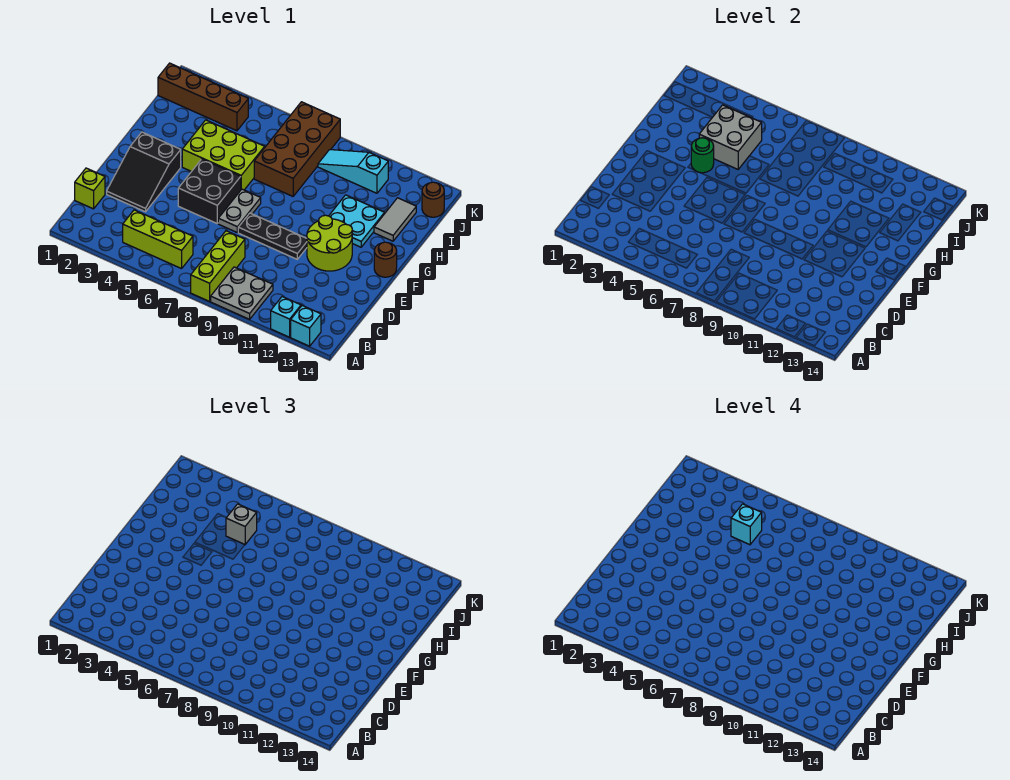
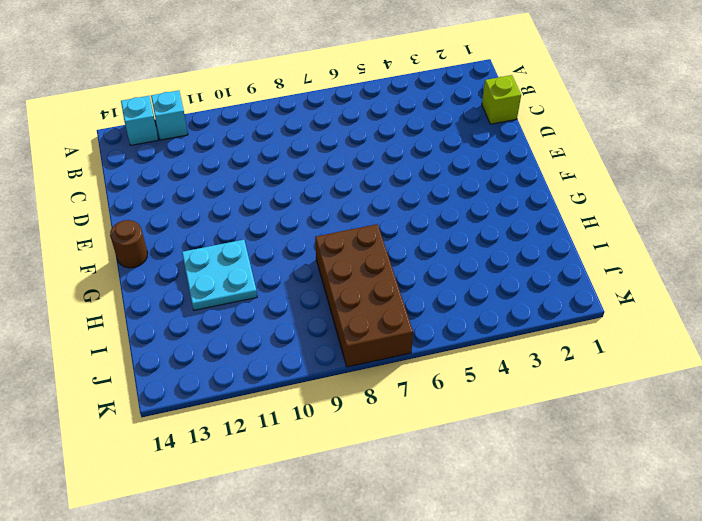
none -> lime brick A8:C8 level 1
none -> grey plate A9:B10 level 1
none -> lime brick B4:B6 level 1

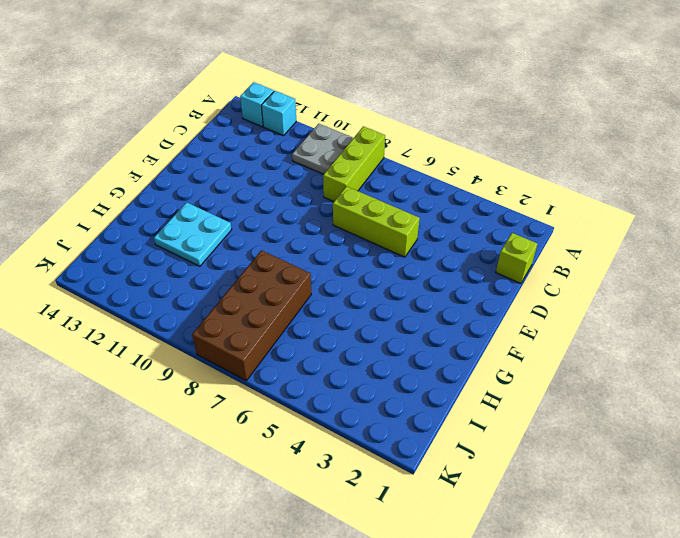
lime brick D5:D7 level 1 -> lime brick B4:B6 level 1
none -> black slope D2:F3 level 1 top F
none -> black brick E5:F6 level 1
none -> grey plate E7:F7 level 1

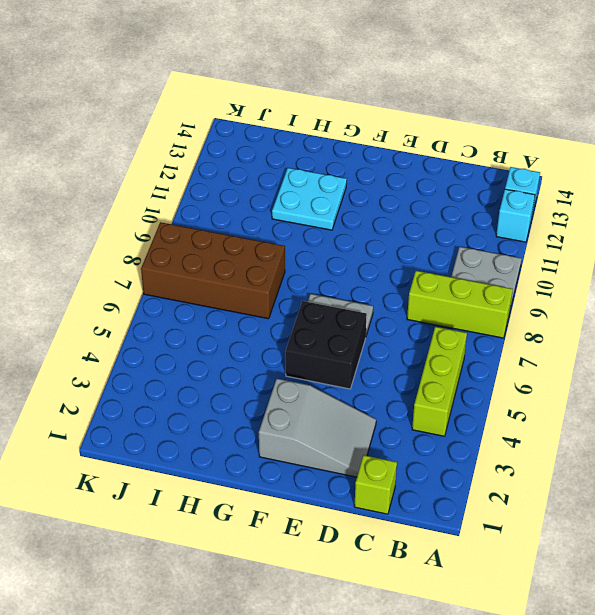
grey slope D2:F3 level 1 top F -> black slope D2:F3 level 1 top F
none -> black plate E8:E10 level 1
none -> lime round brick E11:F12 level 1
none -> brown round brick F14 level 1

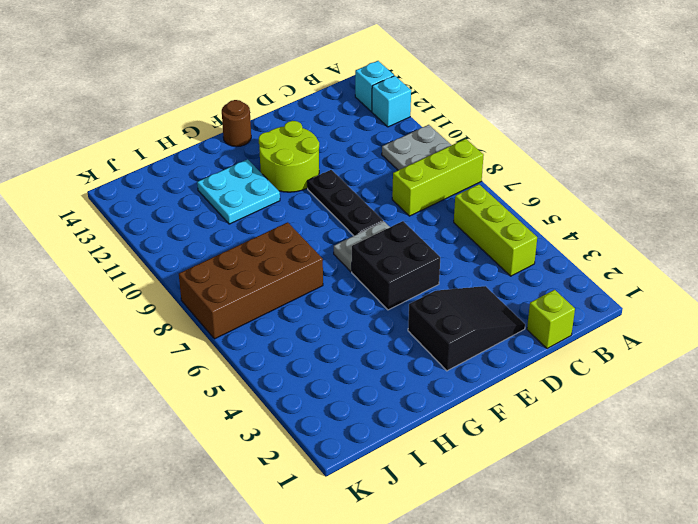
none -> lime brick G4:H6 level 1
none -> grey tile H13:I13 level 1
none -> brown brick J1:J4 level 1

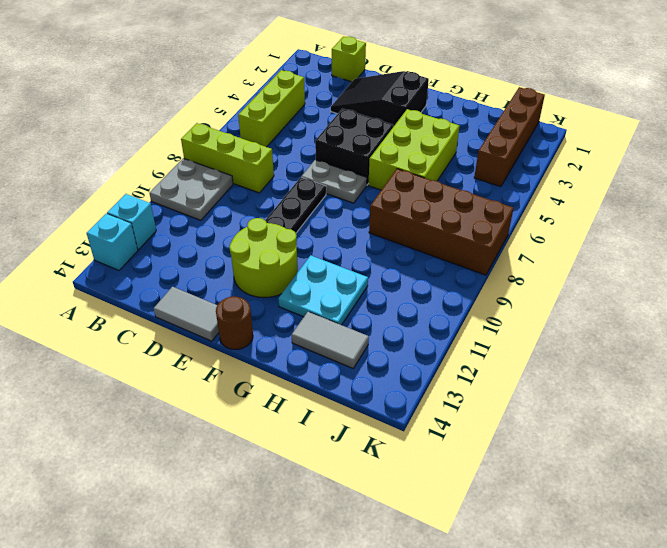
grey tile D14:E14 level 1 -> none
none -> cyan slope J9:J11 level 1 top 11
none -> brown round brick J14 level 1
none -> green round brick G4 level 2

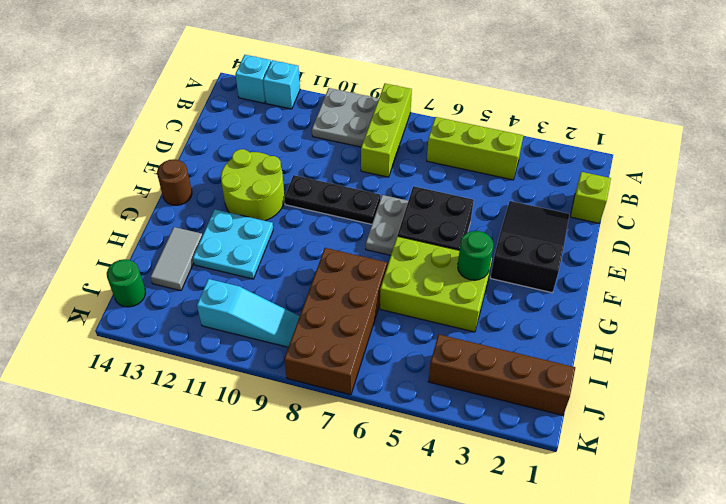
green round brick J14 level 1 -> brown round brick J14 level 1
none -> grey brick H4:I5 level 2
none -> grey brick I5 level 3
none -> cyan brick I5 level 4

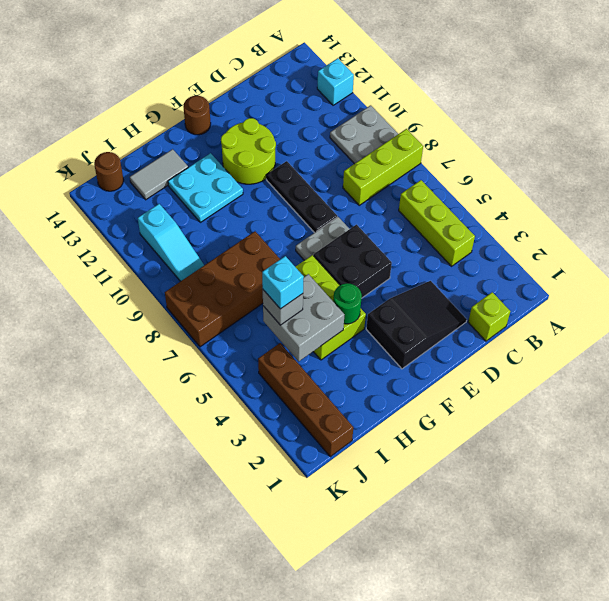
none -> cyan brick A13 level 1

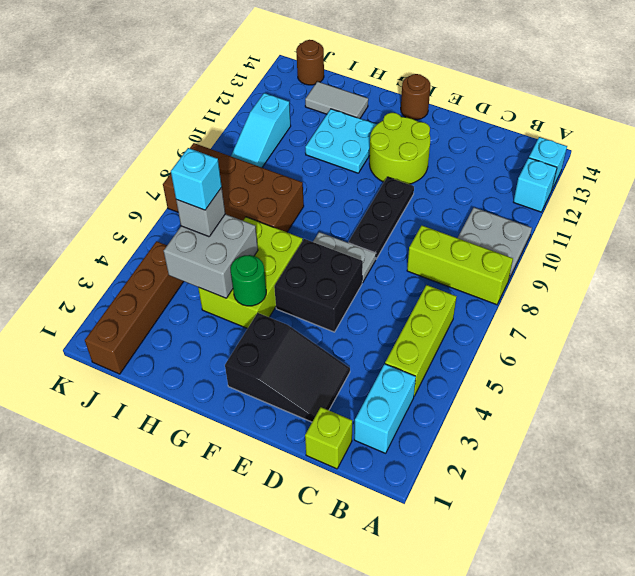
cyan brick B2:B3 level 1 -> none

